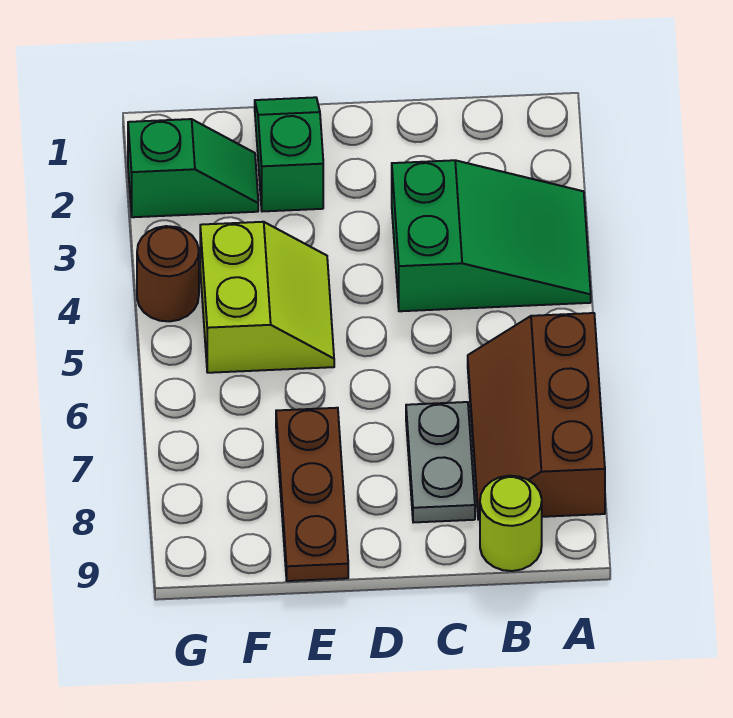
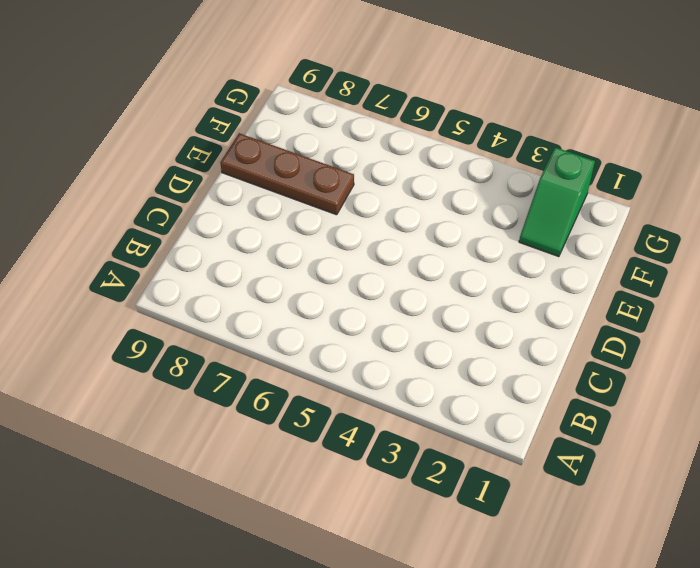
none -> green slope A3:C4 level 1 top C
none -> brown slope A6:B8 level 1 top A

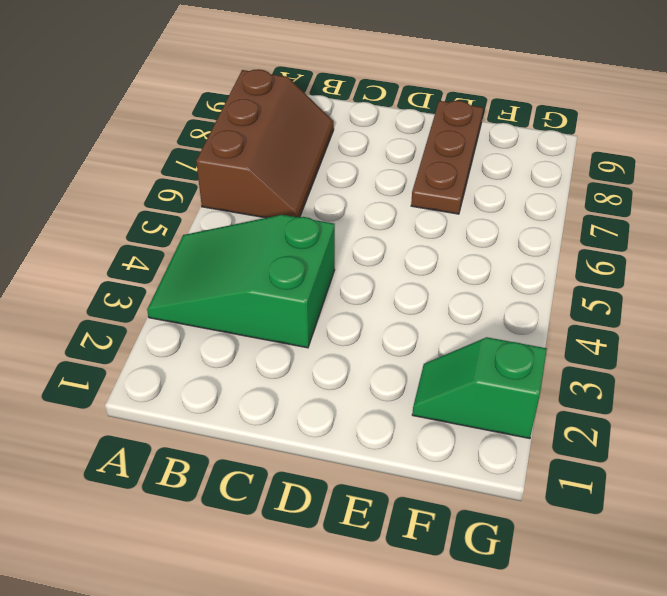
none -> lime round brick B9 level 1
none -> grey plate C7:C8 level 1

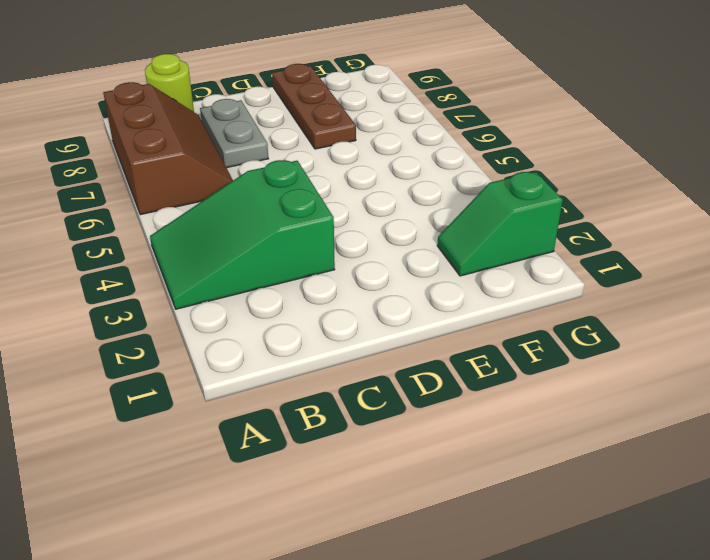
none -> green slope E1:E2 level 1 top 2
none -> lime slope E4:F5 level 1 top F

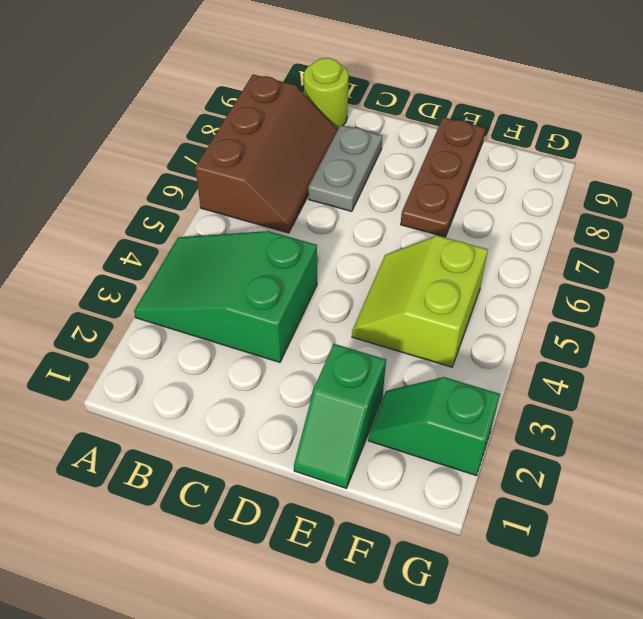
none -> brown round brick G4 level 1

